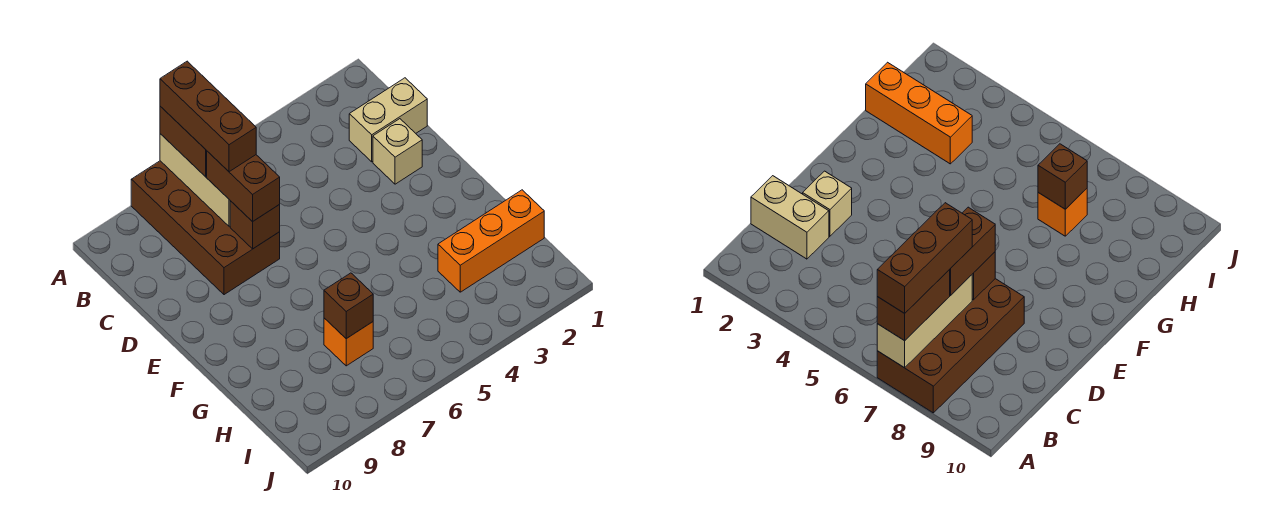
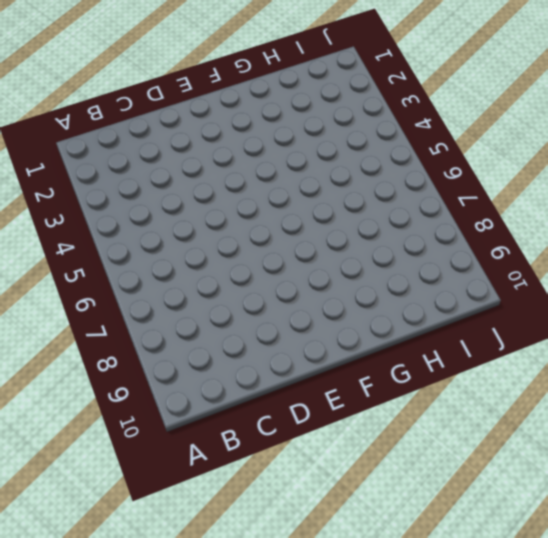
none -> brown brick A7:D8 level 1
none -> tan brick C1:C2 level 1

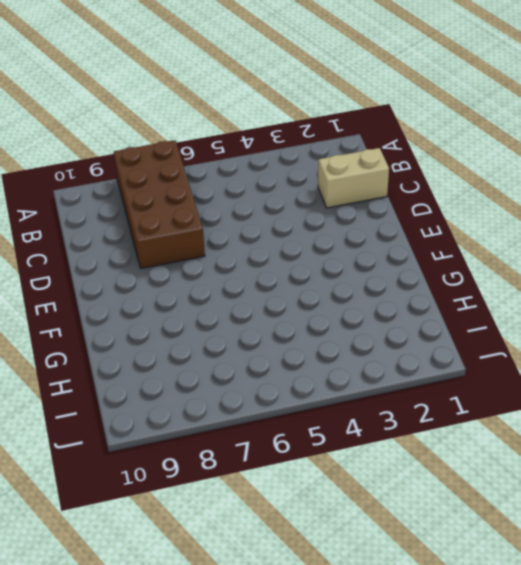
none -> tan brick D2 level 1
none -> orange brick H1:H3 level 1

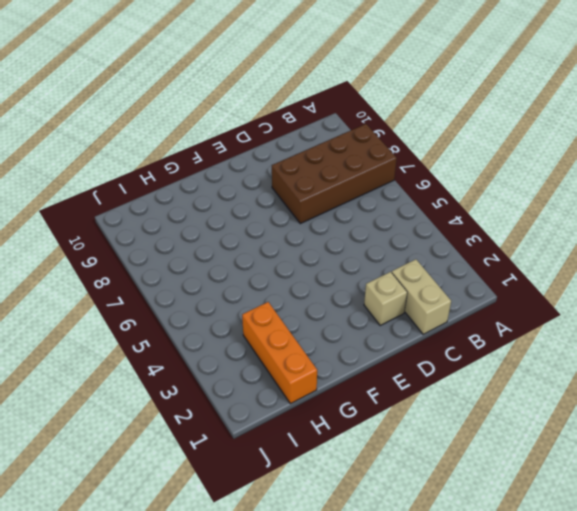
none -> orange brick H7 level 1
none -> tan brick A7:C7 level 2

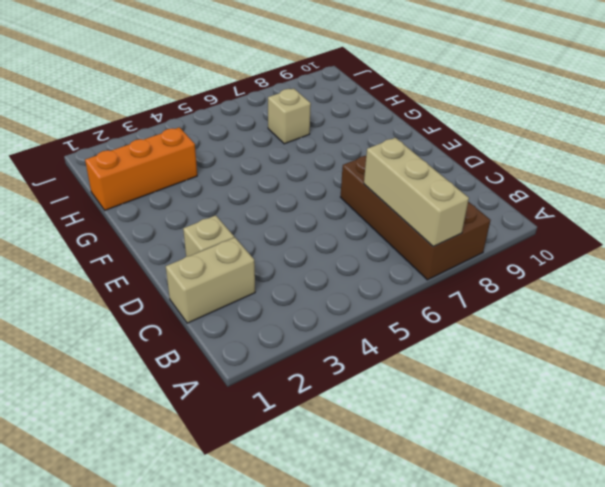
tan brick H7 level 1 -> orange brick H7 level 1
none -> brown brick D7 level 2
none -> brown brick H7 level 2

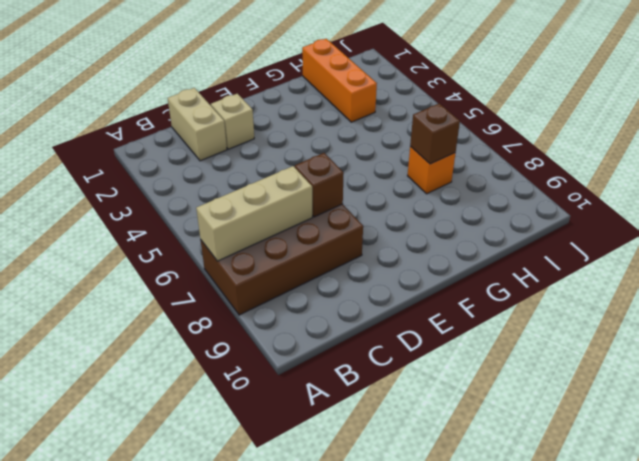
none -> brown brick A7:B7 level 3
none -> brown brick C7:D7 level 3

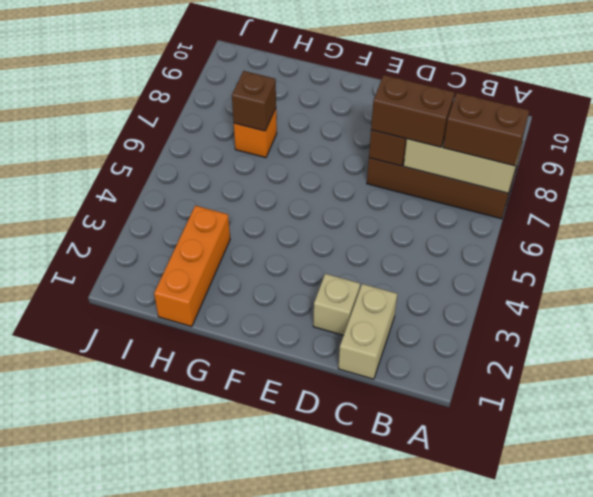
none -> brown brick A7:C7 level 4

